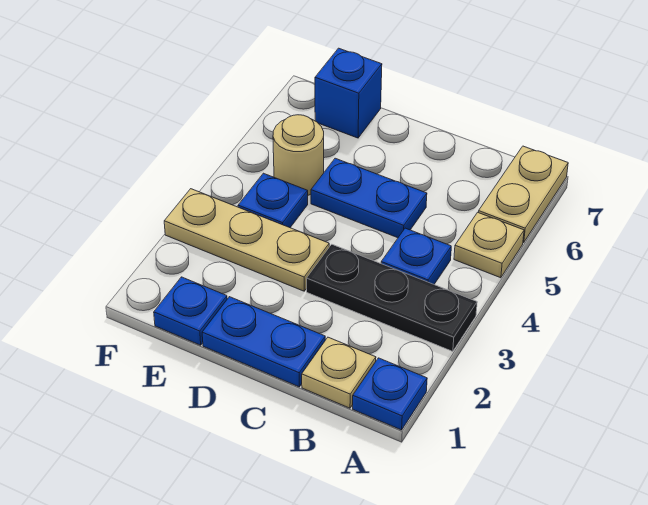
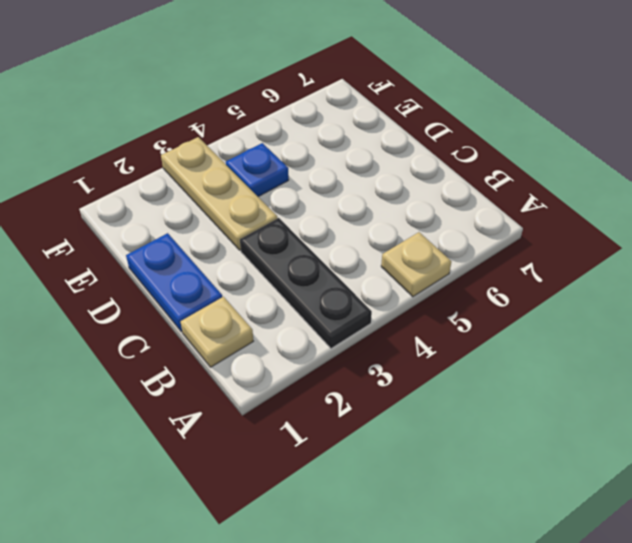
none -> blue plate A1 level 1
none -> tan plate A6:A7 level 1
none -> blue plate B4 level 1

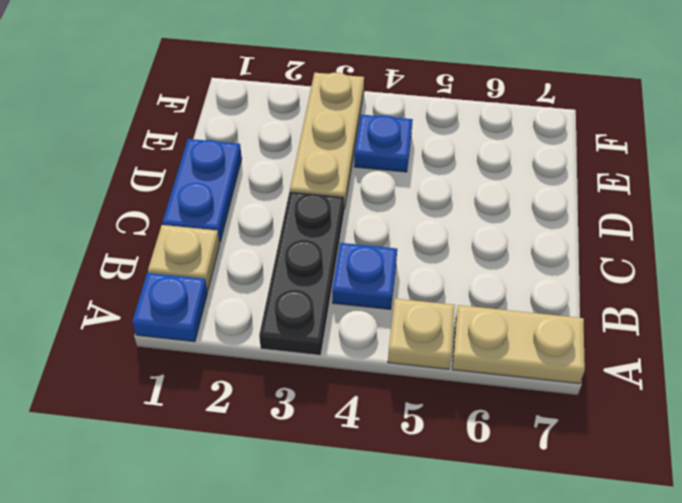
none -> blue plate C5:D5 level 1
none -> blue plate E1 level 1
none -> tan round brick E5 level 1

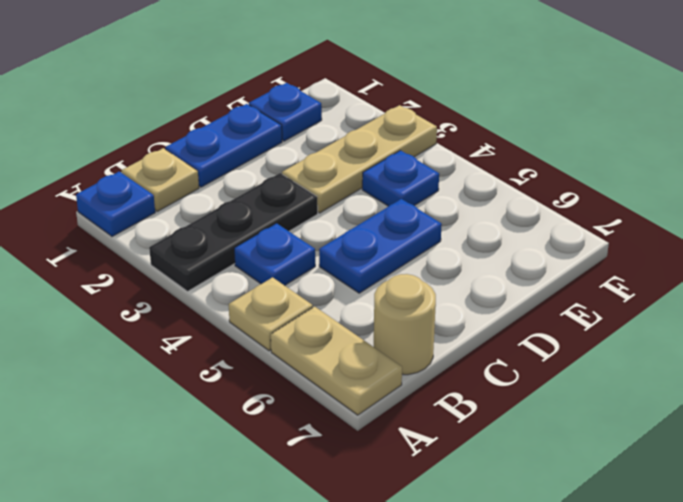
tan round brick B7 level 1 -> tan round brick E5 level 1
none -> blue brick E7 level 1

